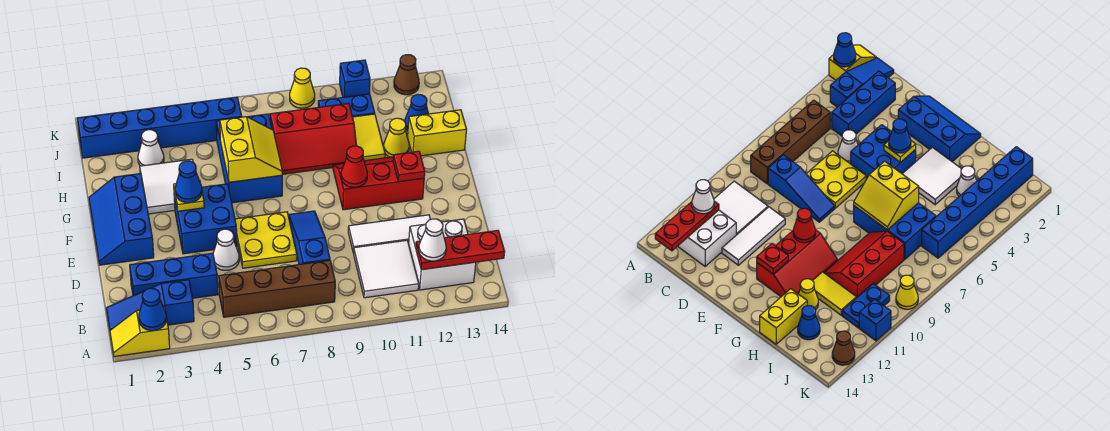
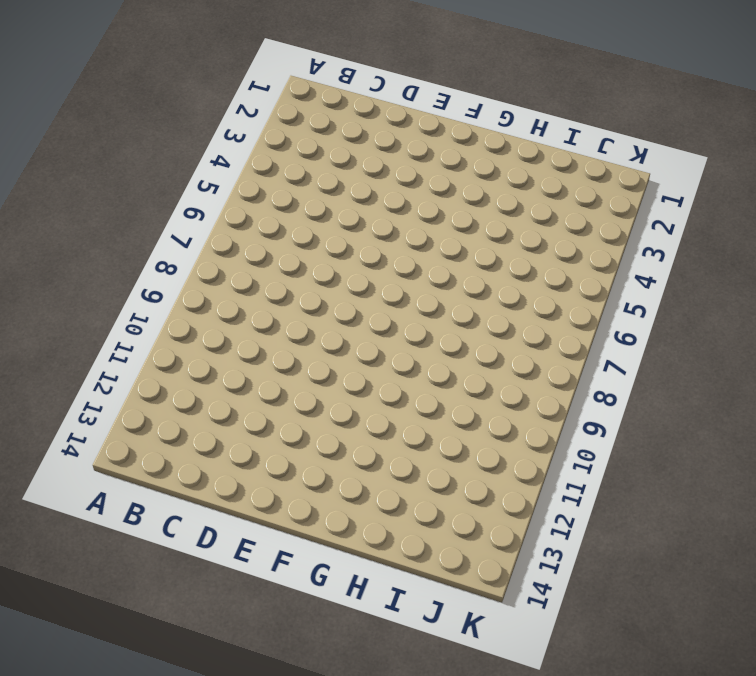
none -> yellow slope A1:A2 level 1 top 2
none -> blue slope B1:B3 level 1 top 3
none -> brown brick B5:B8 level 1
none -> white tile B10:C11 level 1

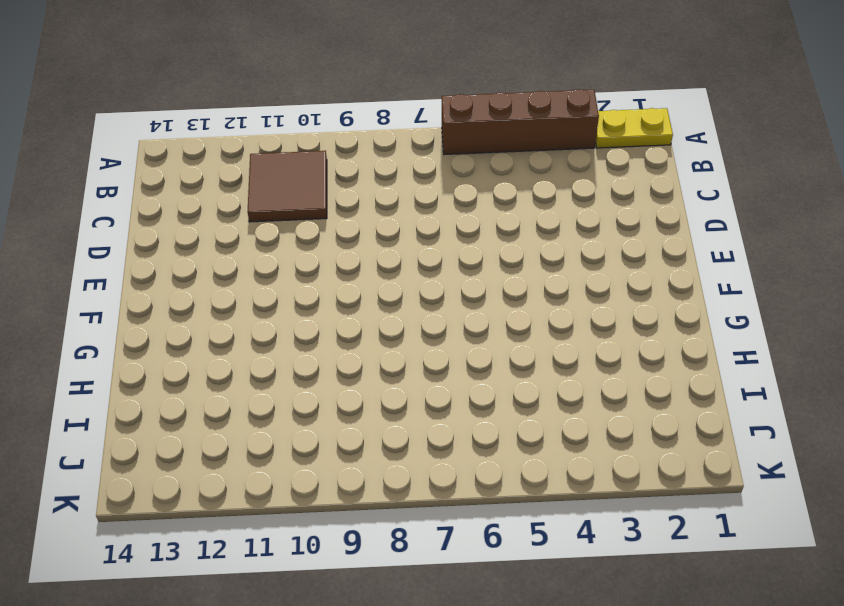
yellow plate A1:A2 level 1 -> yellow slope A1:A2 level 1 top 2
brown brick A3:A6 level 1 -> brown brick B5:B8 level 1
brown tile B10:C11 level 1 -> white tile B10:C11 level 1
none -> blue slope B1:B3 level 1 top 3
none -> white brick B12:C13 level 1
none -> blue brick C2:C4 level 1
none -> blue slope C8:E8 level 1 top C

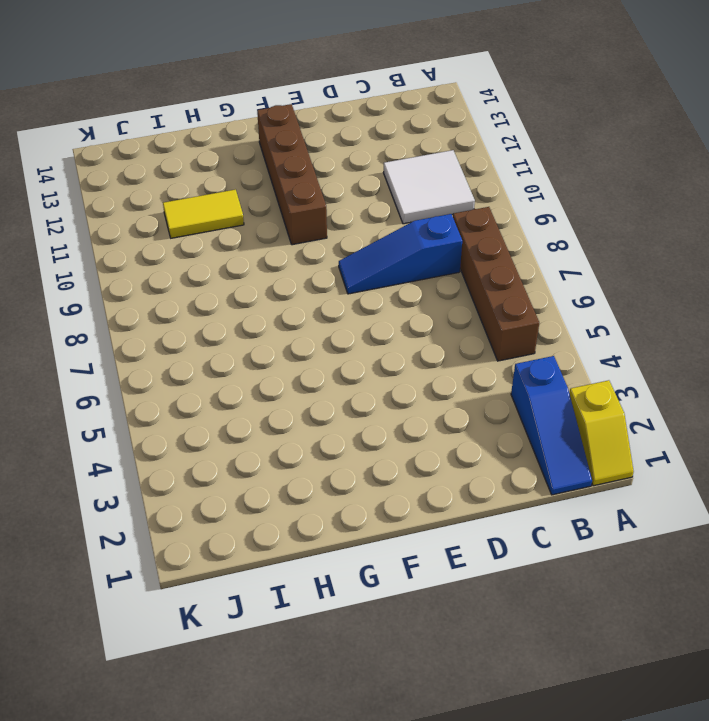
brown brick F10:F13 level 1 -> red slope F10:G12 level 1 top F
none -> white brick B12:C13 level 1
none -> blue brick C2:C4 level 1
none -> white cone D5 level 1
none -> yellow plate D6:E7 level 1

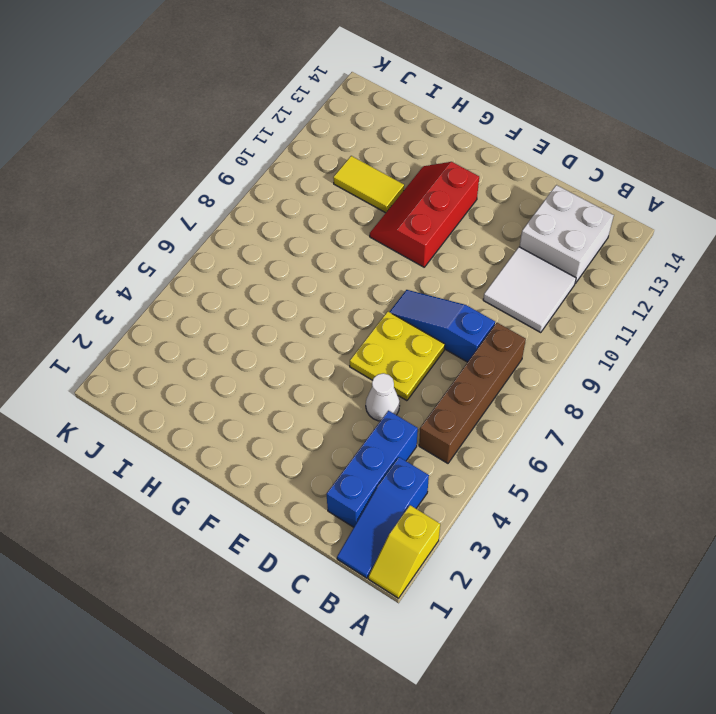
none -> white tile D10:D12 level 1
none -> blue slope E1:G2 level 1 top 2
none -> blue brick E4:F5 level 1
none -> white tile G3:H4 level 1

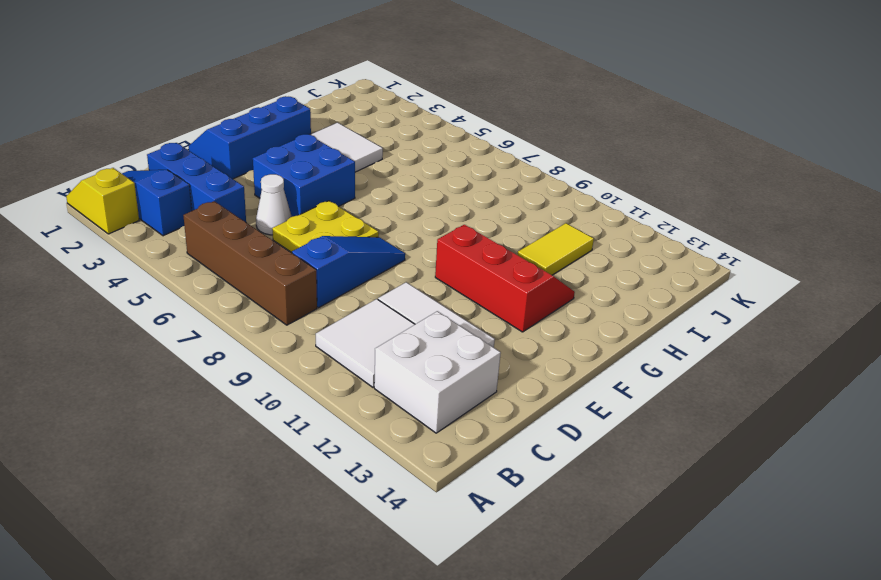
none -> blue brick G6:I7 level 1
none -> red slope H8:I10 level 1 top I
none -> yellow cone H12 level 1
none -> yellow brick H13:H14 level 1

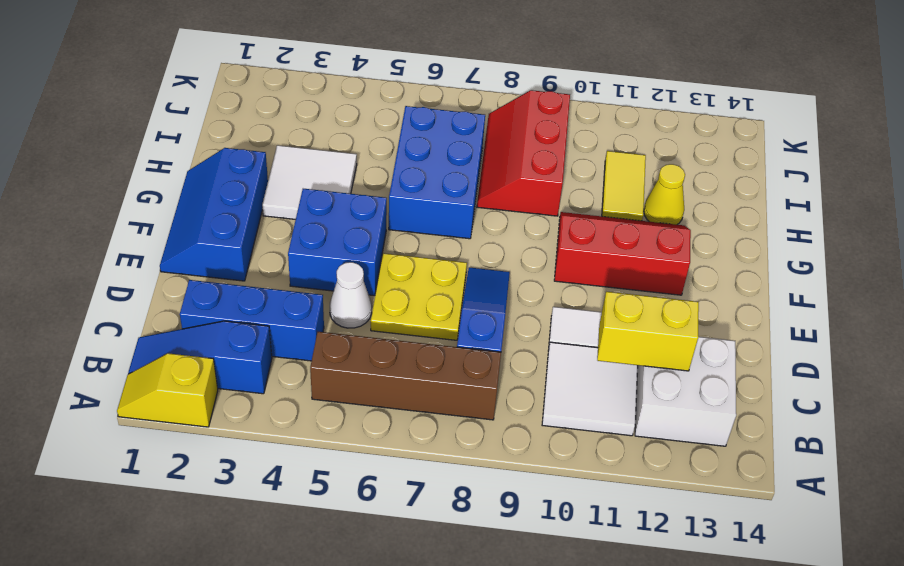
yellow brick C11:C12 level 2 -> yellow brick H13:H14 level 1
red slope H8:J9 level 1 top 9 -> red slope H8:I10 level 1 top I
none -> white cone I3 level 1
none -> blue cone I13 level 1
none -> blue brick J1:J6 level 1
none -> blue plate J10:J11 level 1

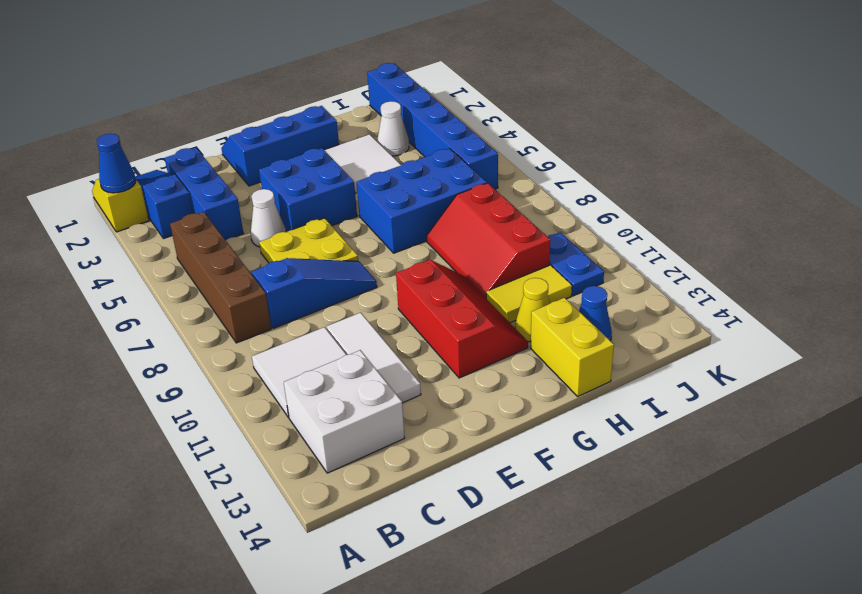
none -> yellow cone K9 level 1
none -> blue brick K11 level 1
none -> brown cone K13 level 1
none -> red plate B12:B14 level 2

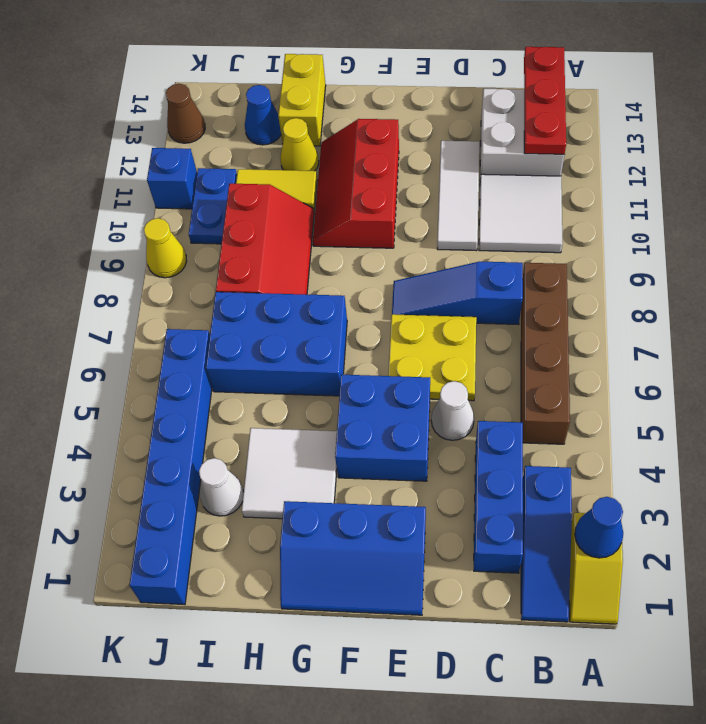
none -> yellow plate F4 level 2
none -> red cone F10 level 2
none -> red plate F12 level 2
none -> yellow slope G6:H7 level 2 top 6

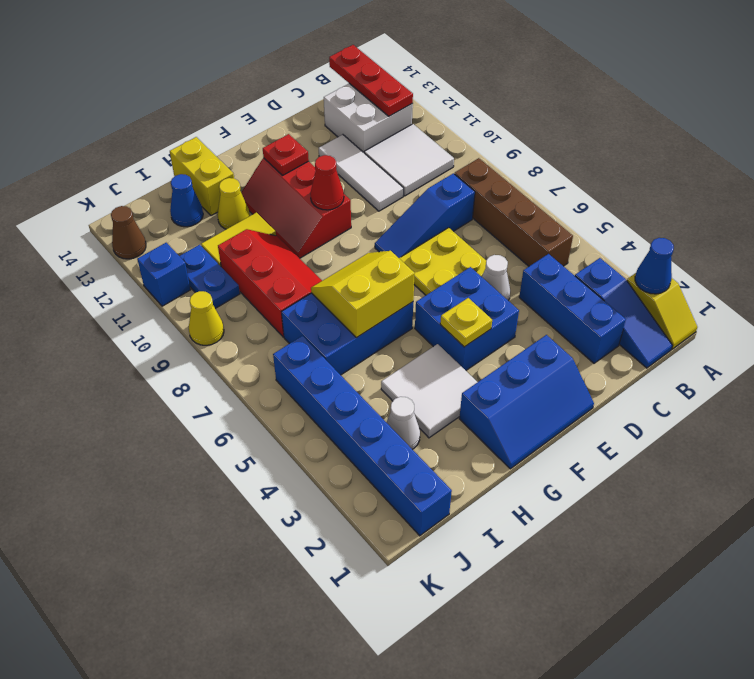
none -> white cone B12 level 3
none -> blue cone F4 level 3

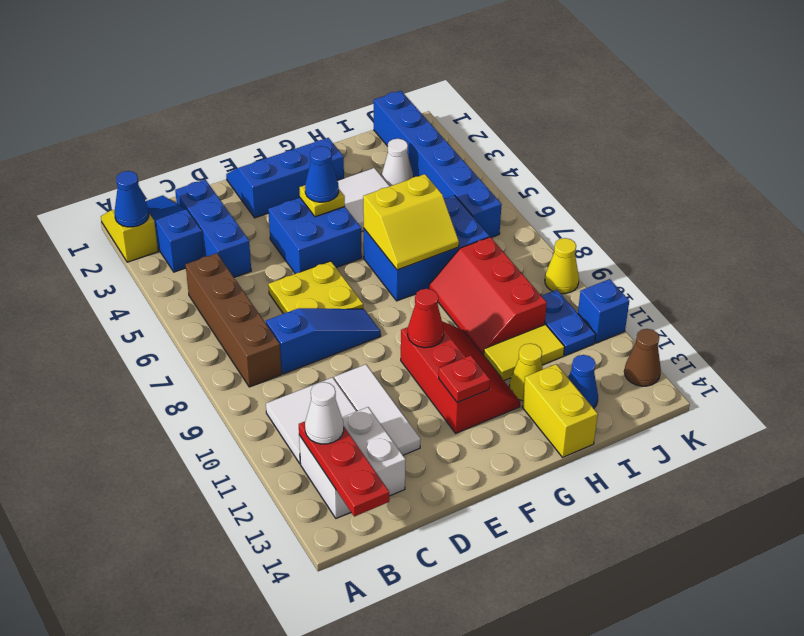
none -> white cone D5 level 1

